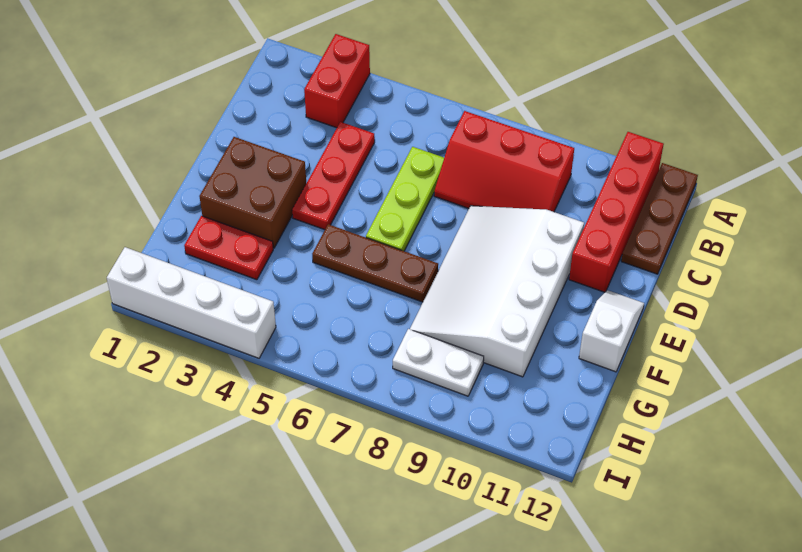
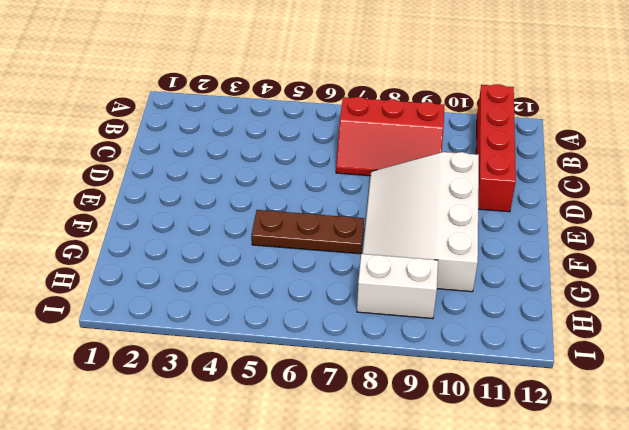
white brick H8:H9 level 1 -> white plate H8:H9 level 1
none -> red brick A3:B3 level 1
none -> brown plate A12:C12 level 1
none -> red plate C4:E4 level 1

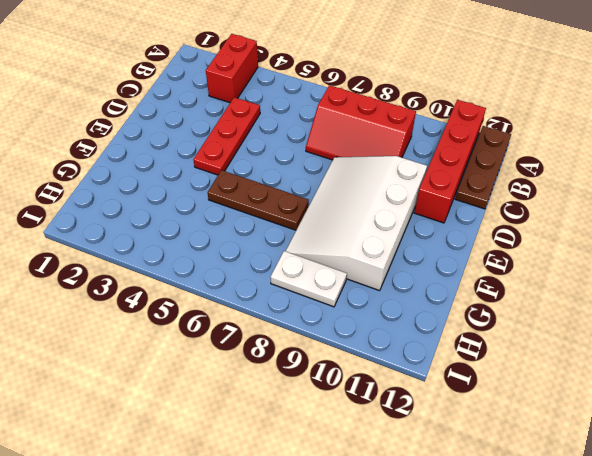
none -> lime plate C6:E6 level 1
none -> brown brick E2:F3 level 1
none -> white slope E12:F12 level 1 top F

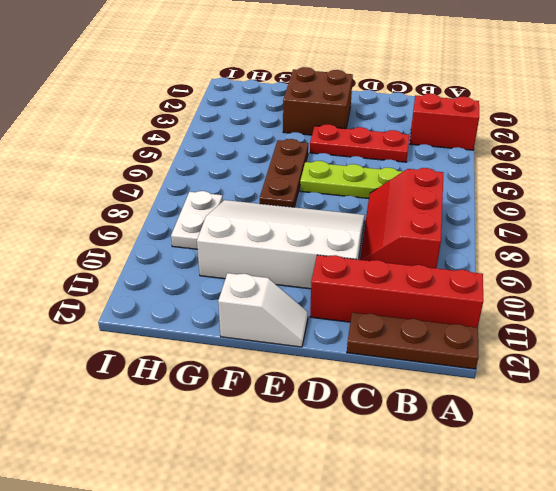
none -> red plate G2:G3 level 1
none -> white brick I1:I4 level 1

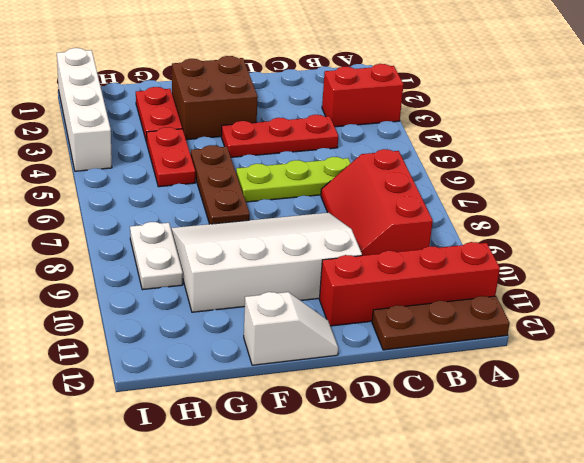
red plate G4:G5 level 1 -> none

